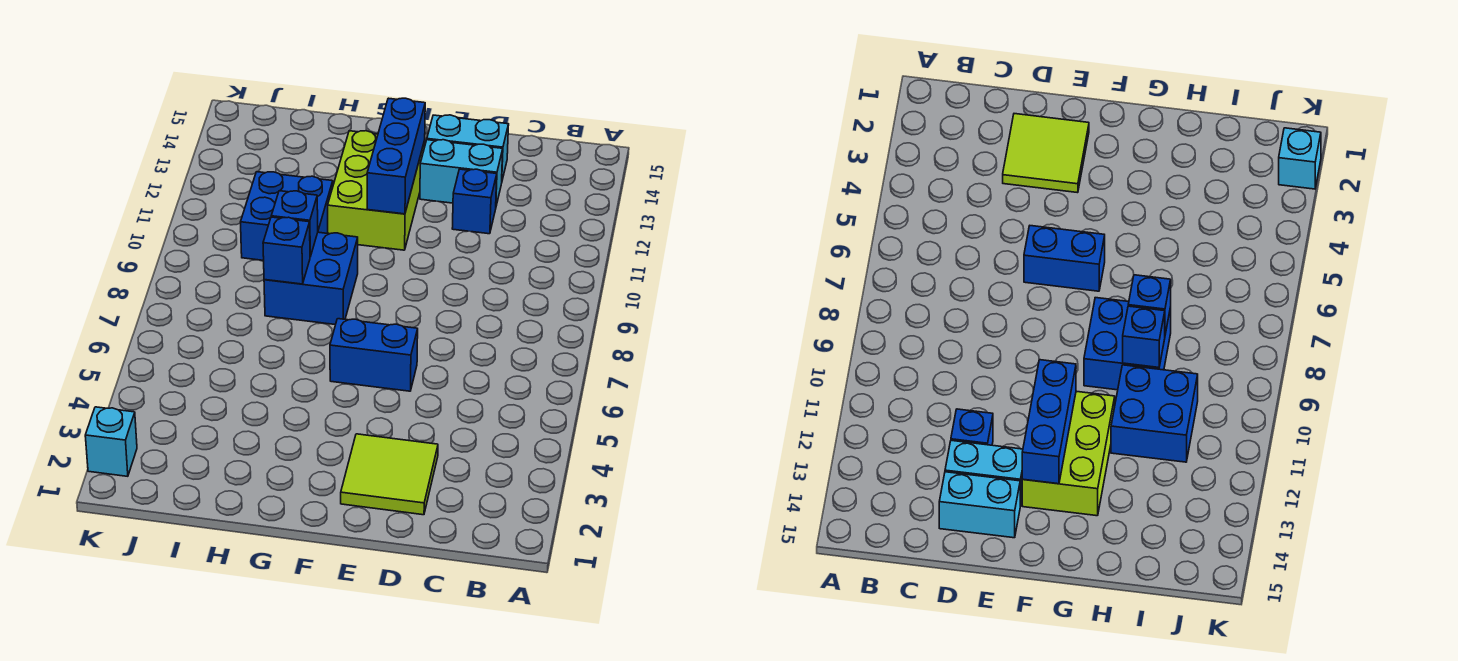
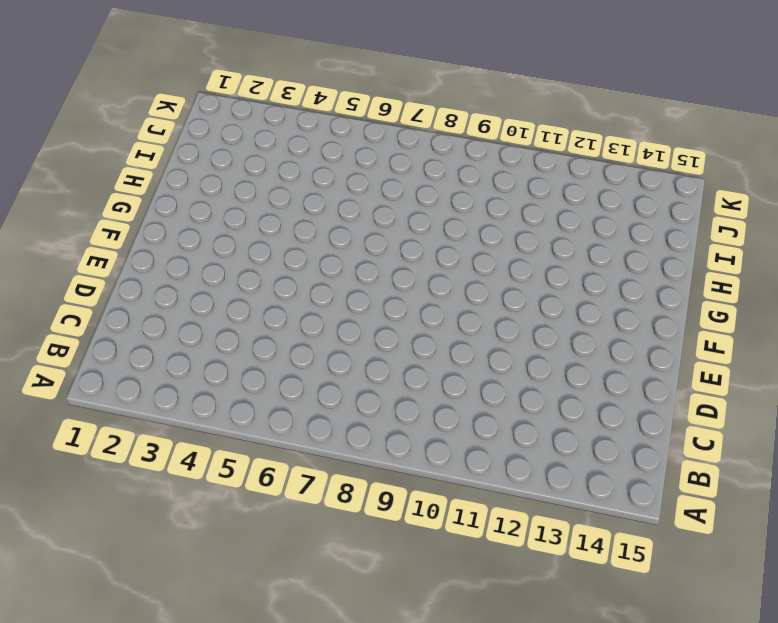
none -> lime tile D2:E3 level 1
none -> blue brick D12 level 1
none -> cyan brick D13:E13 level 1

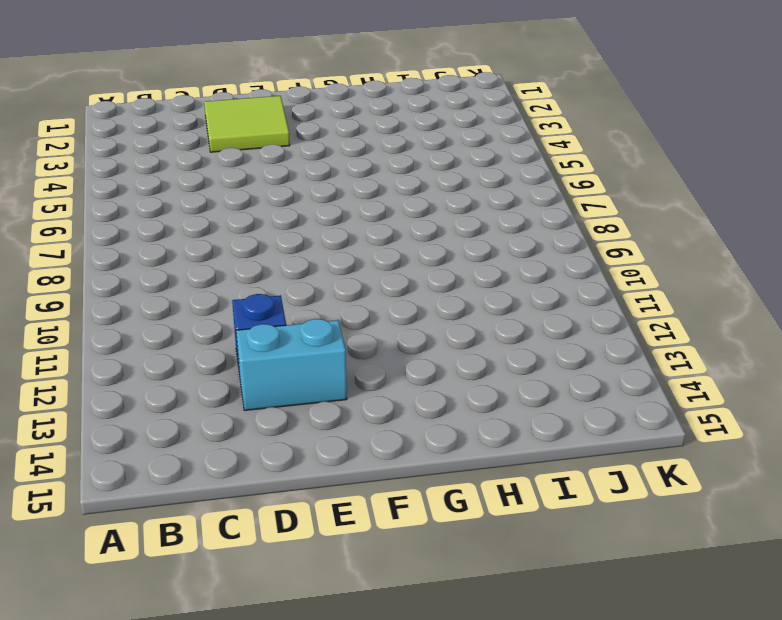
none -> cyan brick D14:E14 level 1
none -> blue brick E6:F6 level 1
none -> lime brick F11:G13 level 1

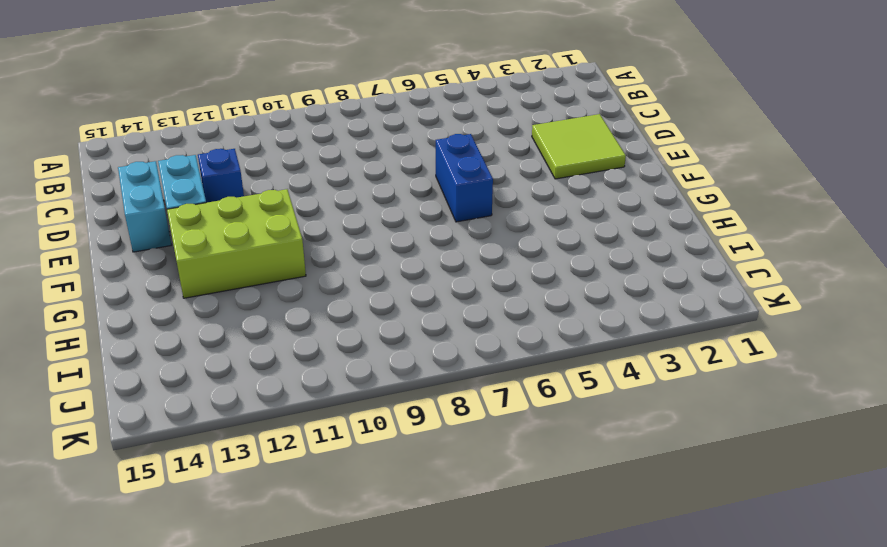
none -> blue brick G8:H9 level 1
none -> blue brick H10:I11 level 1
none -> cyan brick K2 level 1

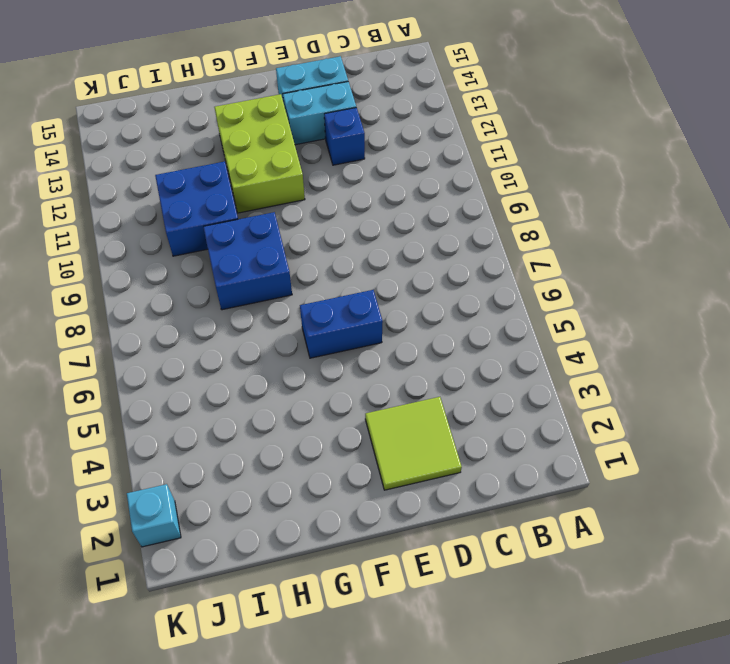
none -> blue brick F11:F13 level 2
none -> blue brick H8 level 2
none -> blue brick H9 level 2

